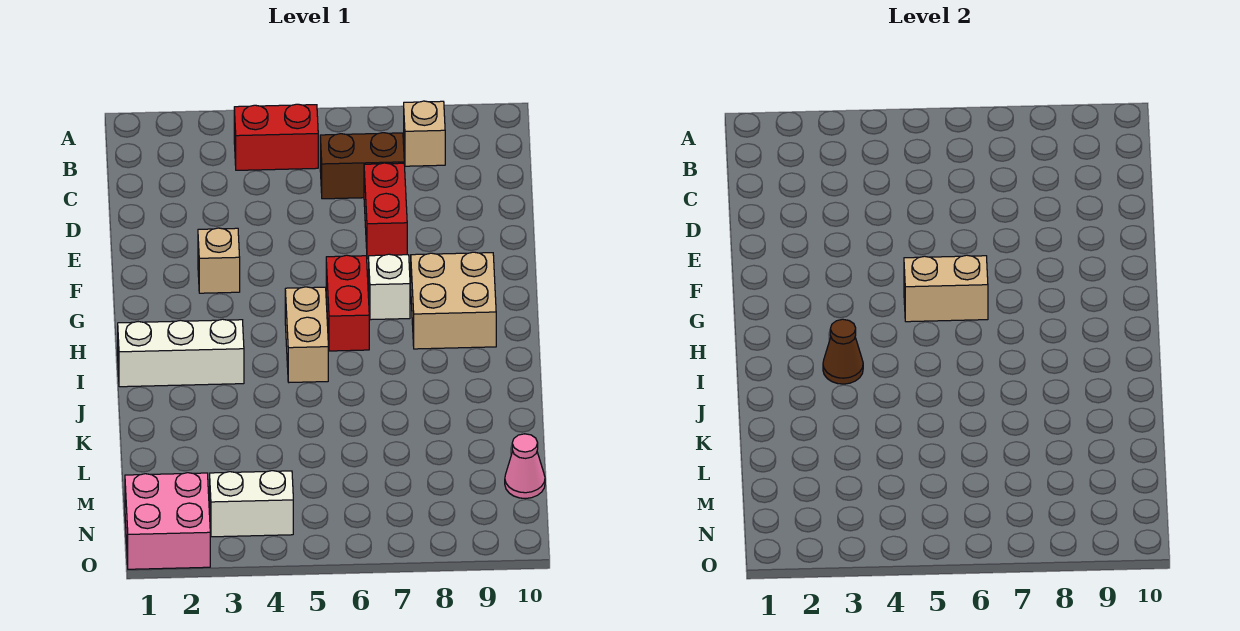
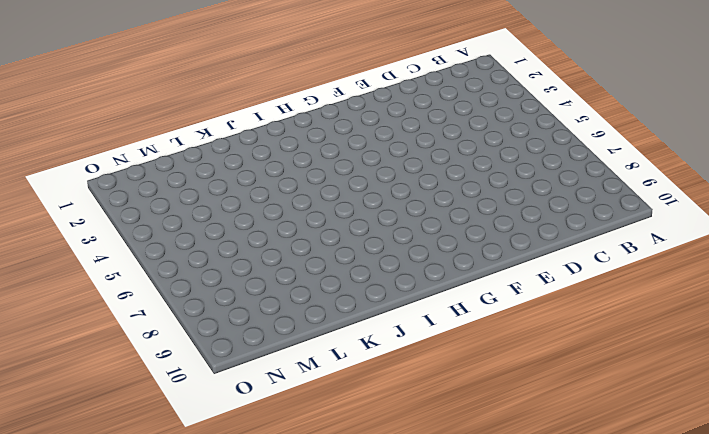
none -> red brick B4:B5 level 1
none -> tan brick B8 level 1
none -> brown brick C6:C7 level 1

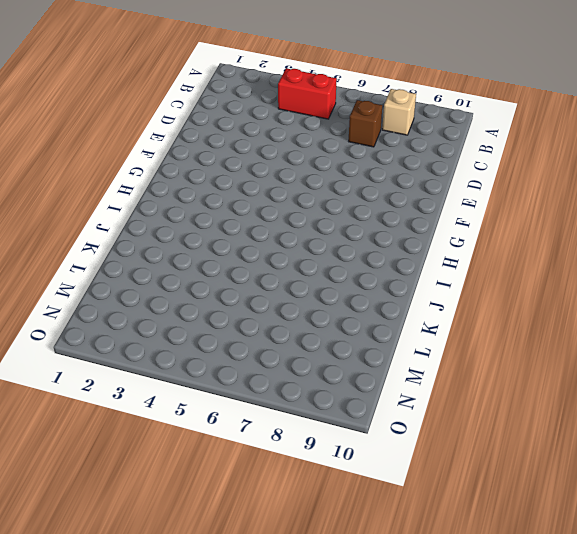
brown brick C7 level 1 -> brown brick C6:C7 level 1
none -> red brick D7:E7 level 1
none -> tan brick F3 level 1
none -> red brick G6:H6 level 1

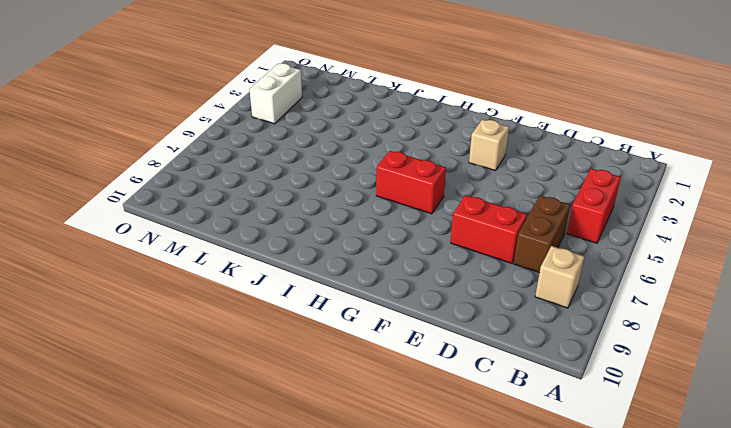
none -> white brick G7 level 1
none -> tan brick G8:H9 level 1
none -> tan brick H5:I5 level 1

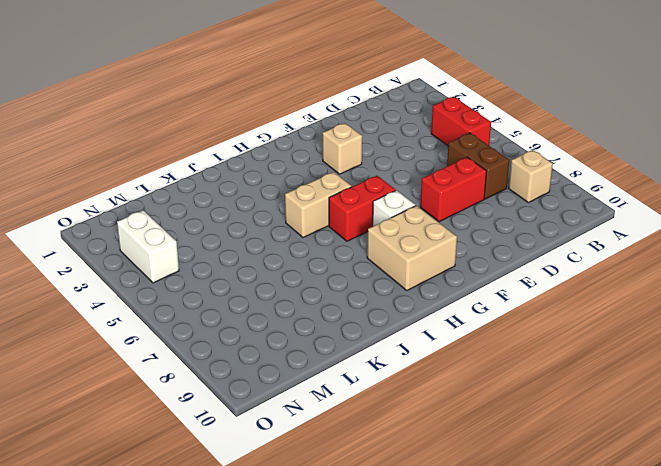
none -> white brick I1:I3 level 1
none -> pink cone M10 level 1
none -> pink brick N1:O2 level 1

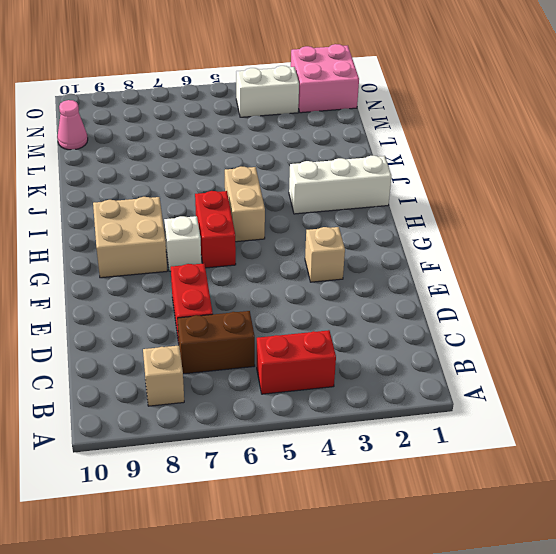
none -> tan brick G5:G6 level 2
none -> brown cone I3 level 2

